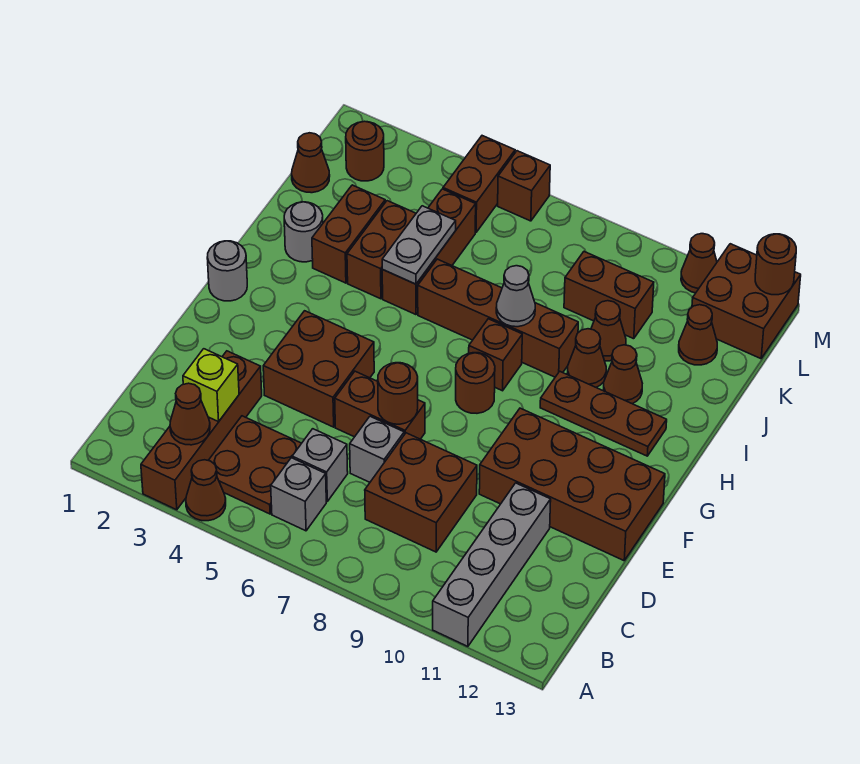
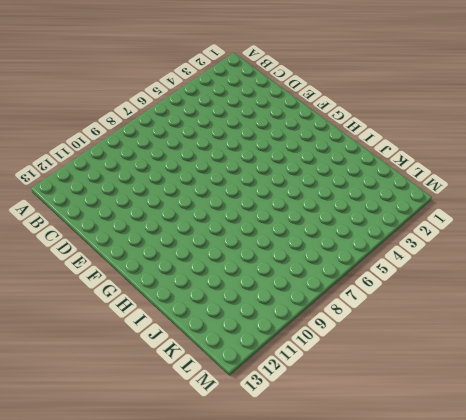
none -> brown brick A3:D3 level 1
none -> brown cone A4 level 1
none -> grey brick A11:D11 level 1
none -> brown plate B4:C5 level 1

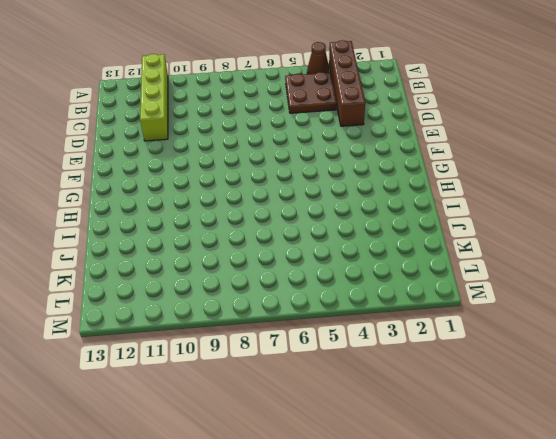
lime brick A11:D11 level 1 -> grey brick A11:D11 level 1
none -> grey brick B6 level 1
none -> grey brick C6 level 1
none -> brown brick C8:D9 level 1
none -> grey brick D7 level 1

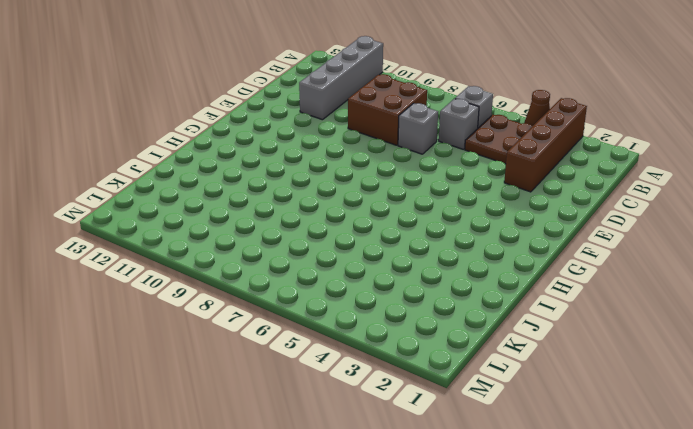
none -> brown brick E4:F5 level 1
none -> brown brick E6:E7 level 1
none -> brown brick E10:F13 level 1
none -> grey round brick G1 level 1

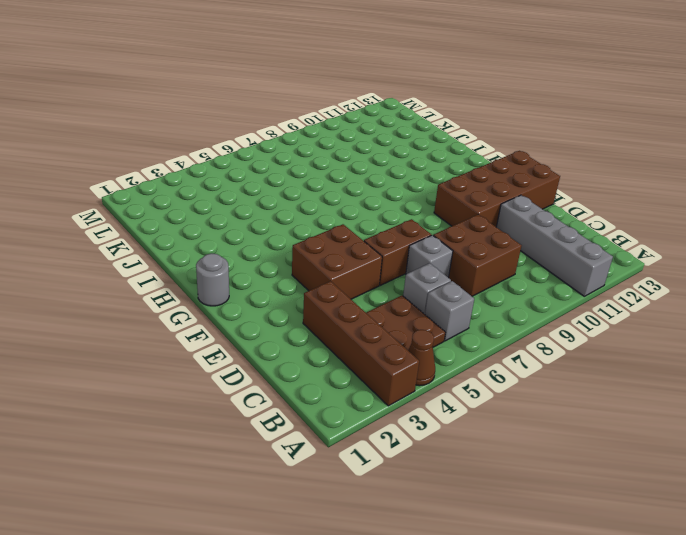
none -> brown round brick G8 level 1
none -> brown brick H8 level 1
none -> brown plate H10:H12 level 1
none -> grey round brick I2 level 1

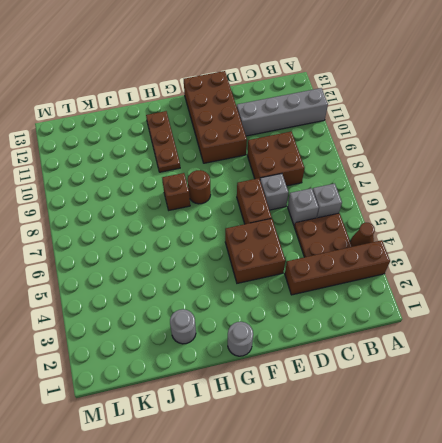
none -> brown brick I3:J3 level 1
none -> brown brick I4:J4 level 1
none -> brown brick I5:K5 level 1
none -> brown brick I6:I9 level 1

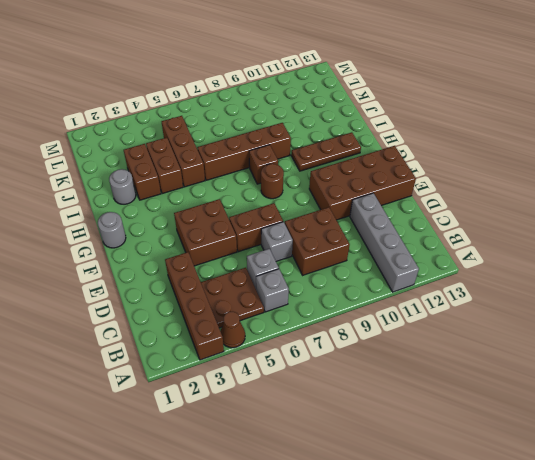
none -> brown cone I10 level 1
none -> brown cone I11 level 1
none -> brown cone J10 level 1
none -> brown cone K1 level 1

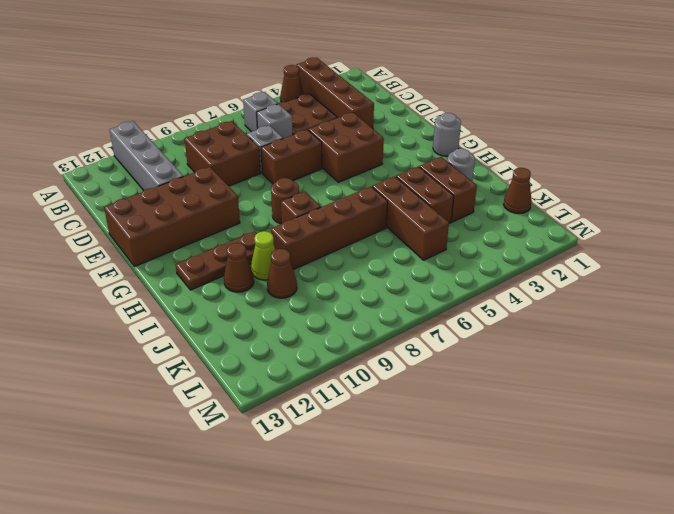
lime cone I10 level 1 -> brown cone I10 level 1
none -> brown brick K9:K10 level 1
none -> brown cone K12 level 1
none -> brown round brick L2 level 1
none -> brown brick L5:M5 level 1

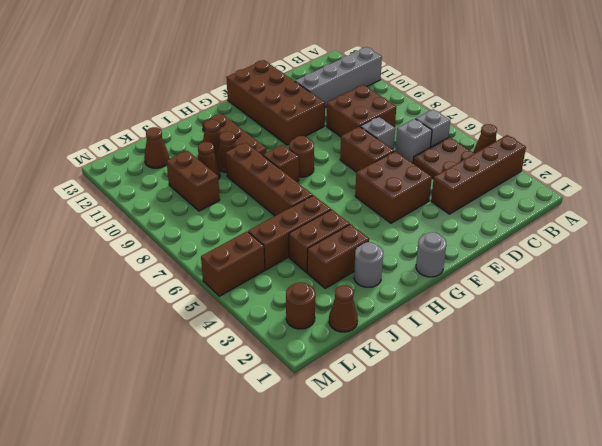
none -> brown brick L12:M13 level 1
none -> brown brick M6 level 1
none -> brown cone M11 level 1
none -> brown cone B3 level 2

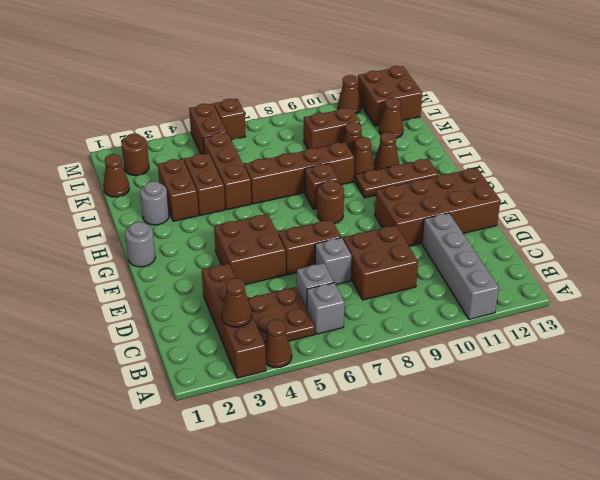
none -> lime brick C3 level 2
none -> brown round brick E7 level 2
none -> grey plate I5:J5 level 2
none -> grey cone I8 level 2

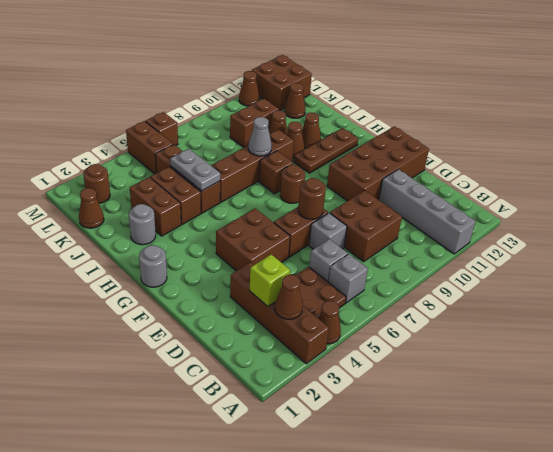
none -> brown round brick M13 level 2

